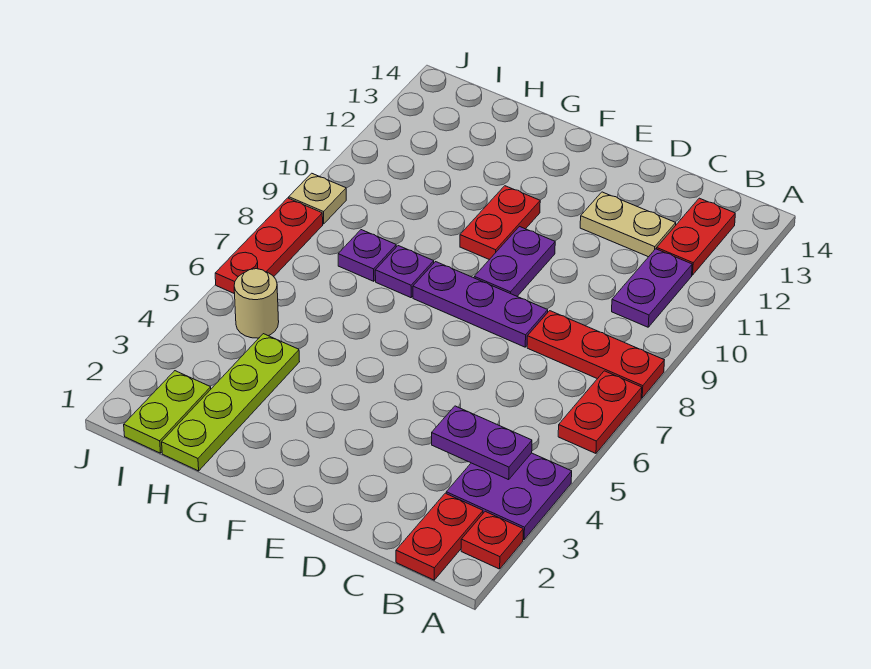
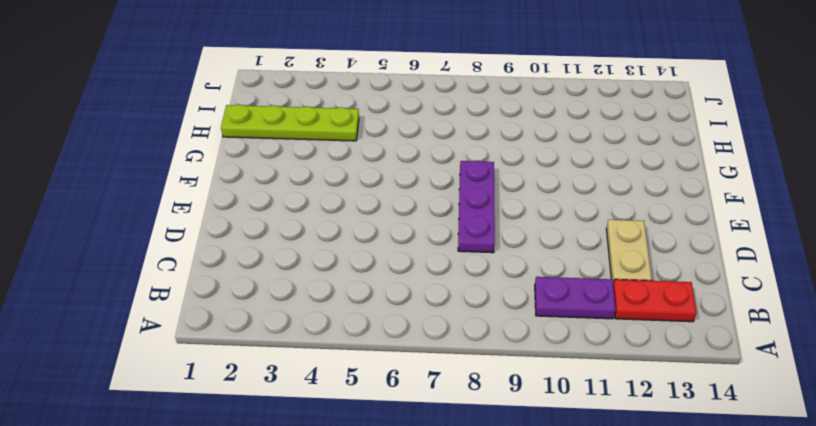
none -> red plate A2 level 1
none -> purple plate A3:B4 level 1
none -> red plate A6:A7 level 1

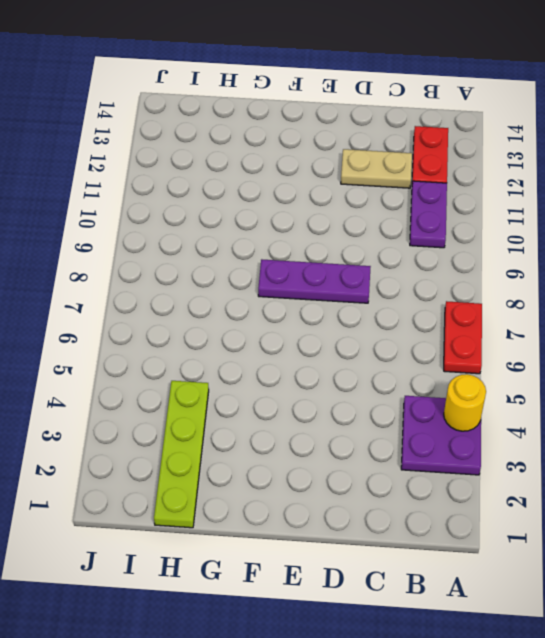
yellow round brick A4 level 2 -> none
none -> red plate A2 level 1
none -> red plate A8:C8 level 1
none -> red plate B1:B2 level 1

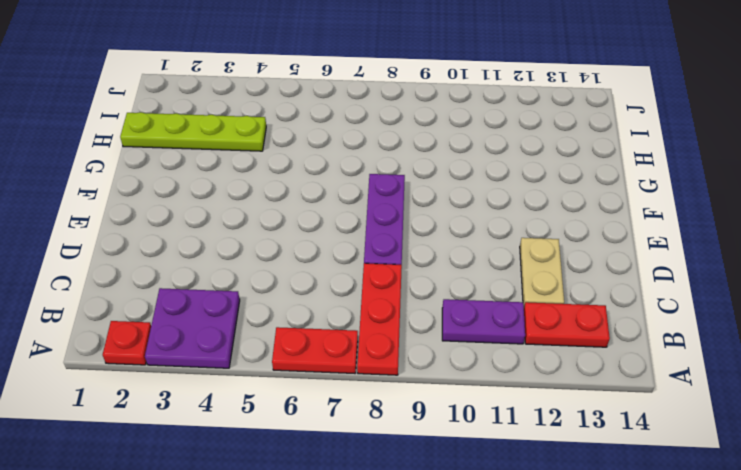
none -> red plate B1:B2 level 1
none -> purple plate E9:E10 level 1
none -> red plate F10:F11 level 1

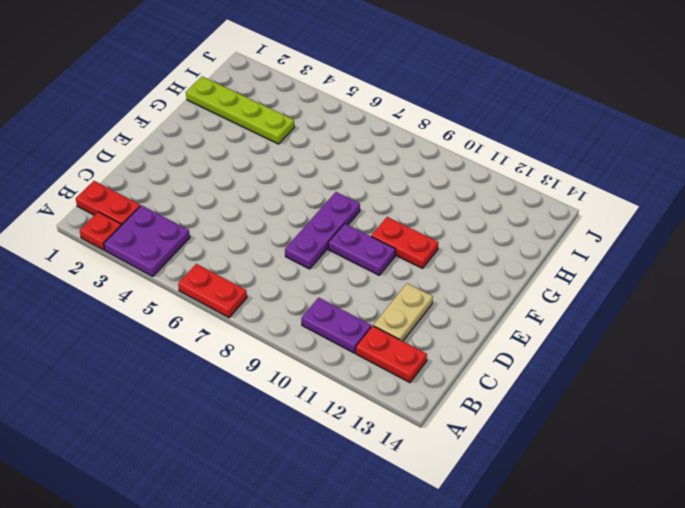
none -> red plate A8:C8 level 1
none -> purple plate G8 level 1
none -> purple plate H8 level 1

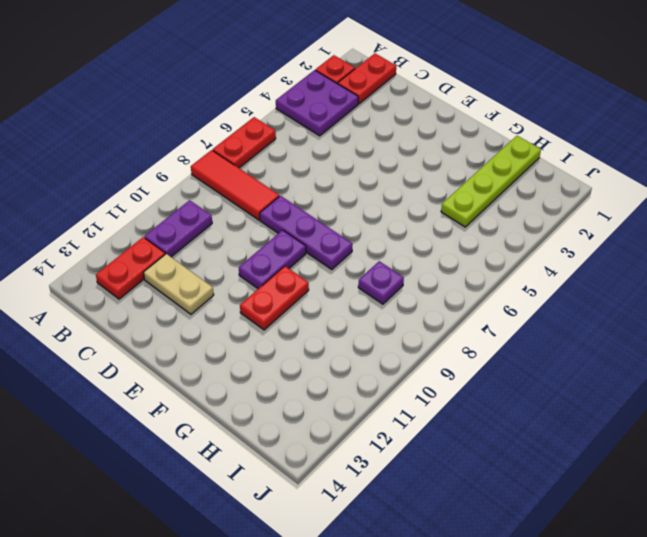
red tile A8:C8 level 1 -> red plate A8:C8 level 1
none -> purple plate G8 level 1
none -> lime plate I1:I2 level 1
none -> tan round brick I5 level 1

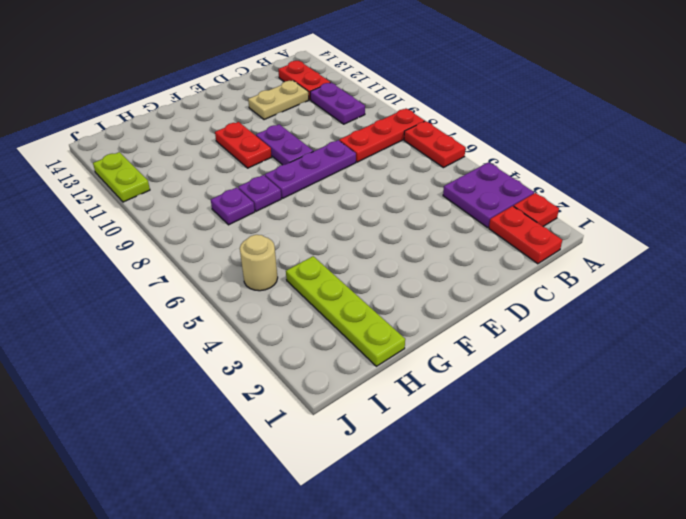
lime plate J11:J12 level 1 -> lime plate I1:I2 level 1
none -> red plate J6:J8 level 1
none -> tan plate J9 level 1
none -> purple plate B4:C4 level 2

